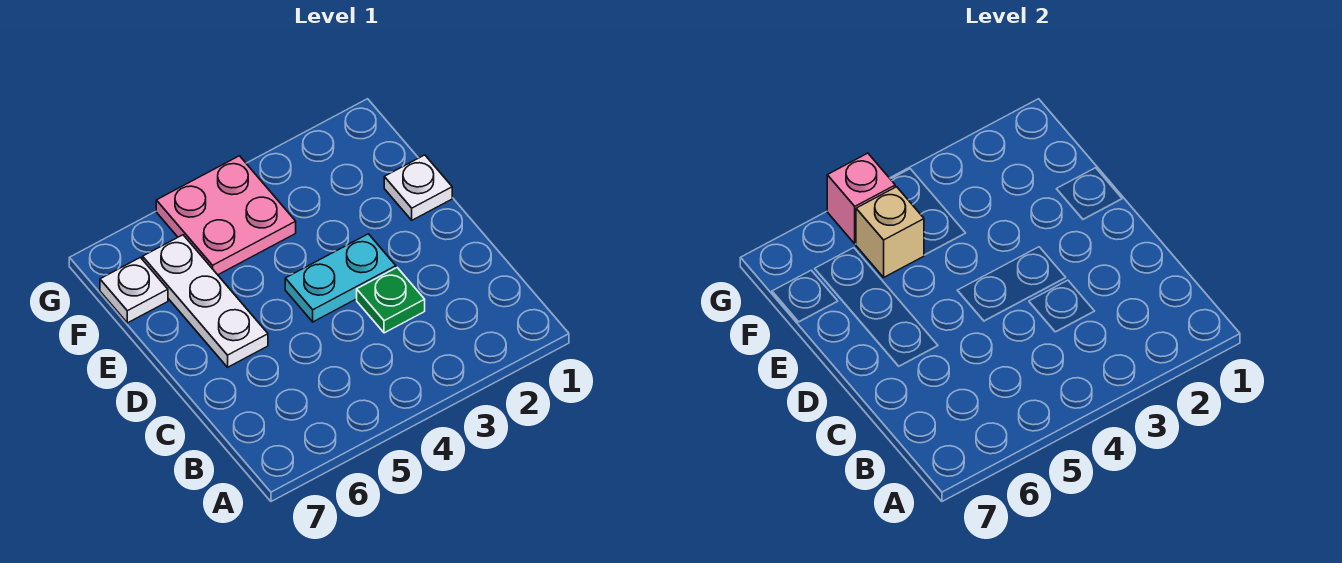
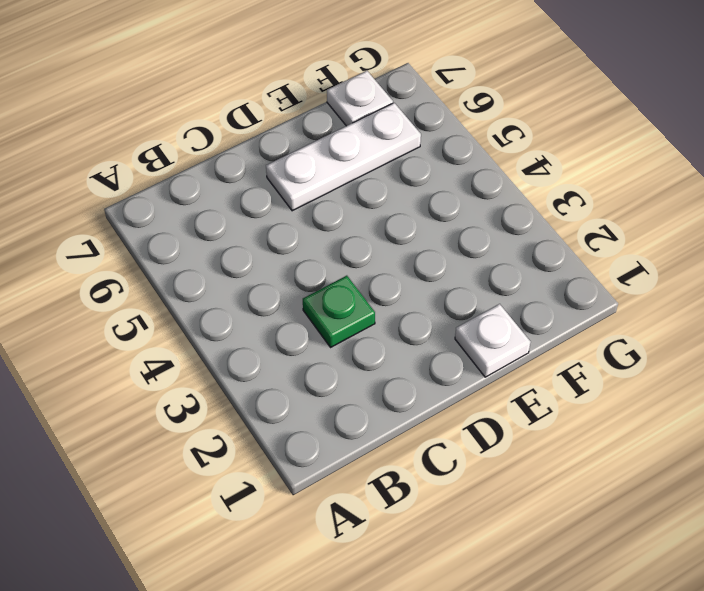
none -> cyan plate D3:D4 level 1
none -> pink plate F4:G5 level 1

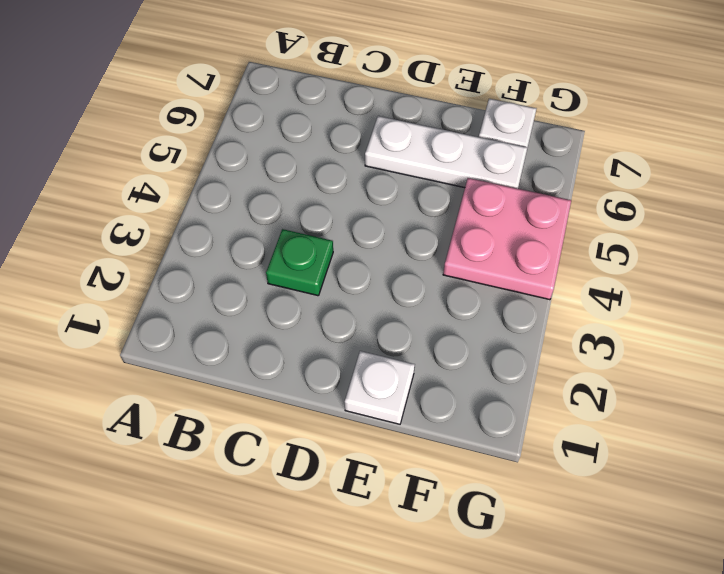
none -> cyan plate D3:D4 level 1
none -> tan brick F5 level 2

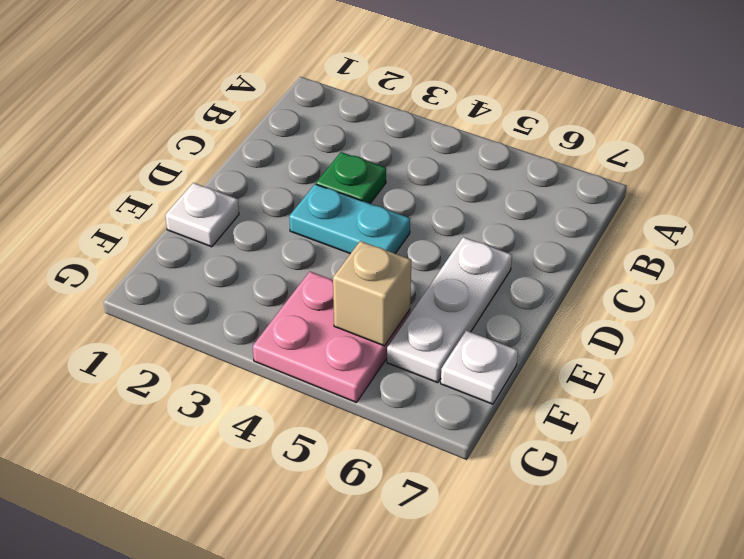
none -> pink brick G5 level 2

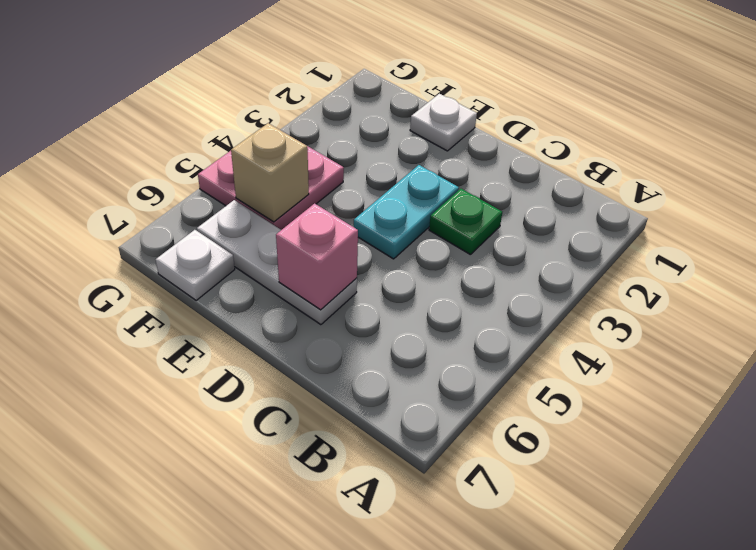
pink brick D6 level 2 -> pink brick G5 level 2

